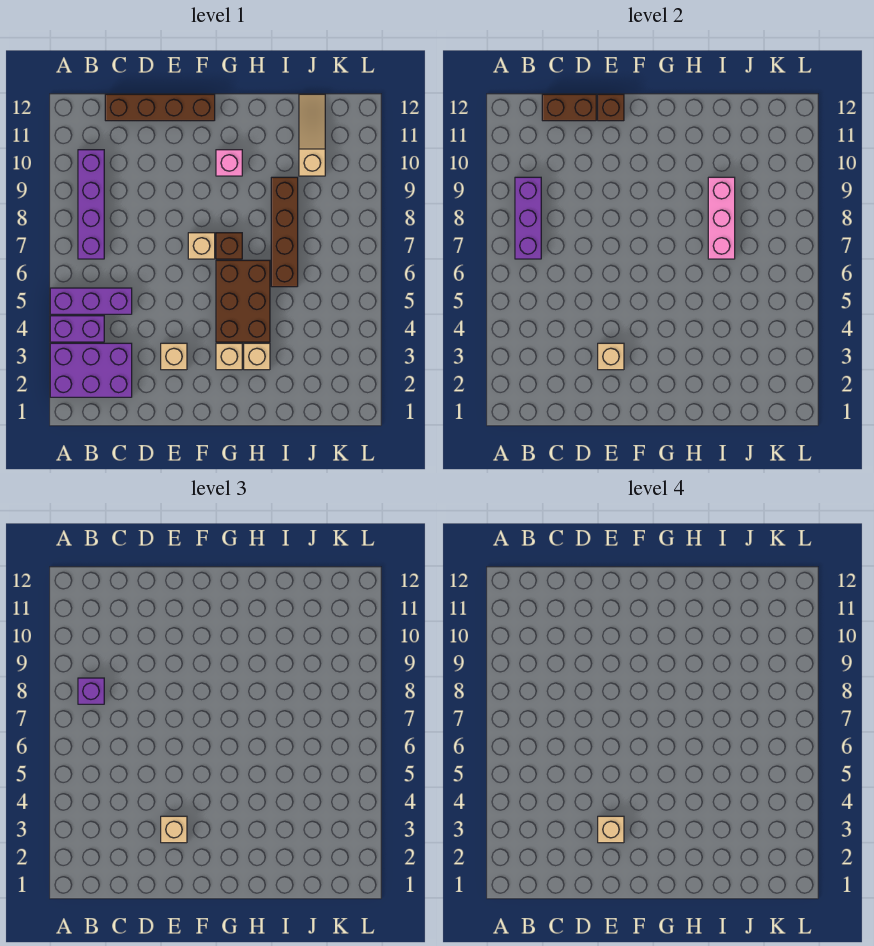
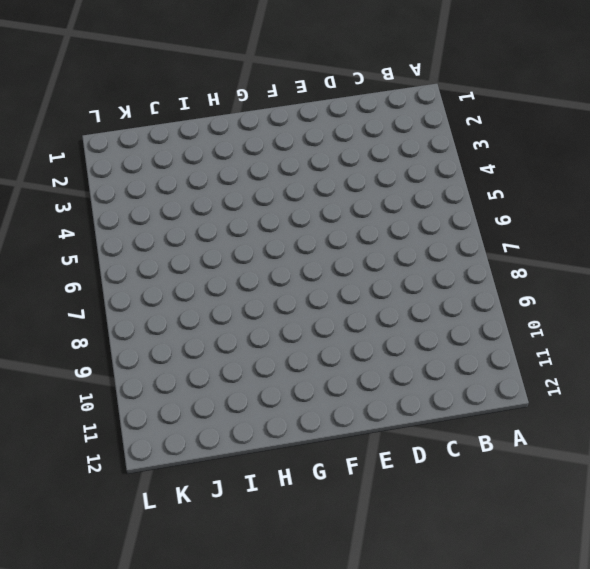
none -> purple brick A2:C3 level 1
none -> purple brick A4:B4 level 1
none -> purple brick A5:C5 level 1

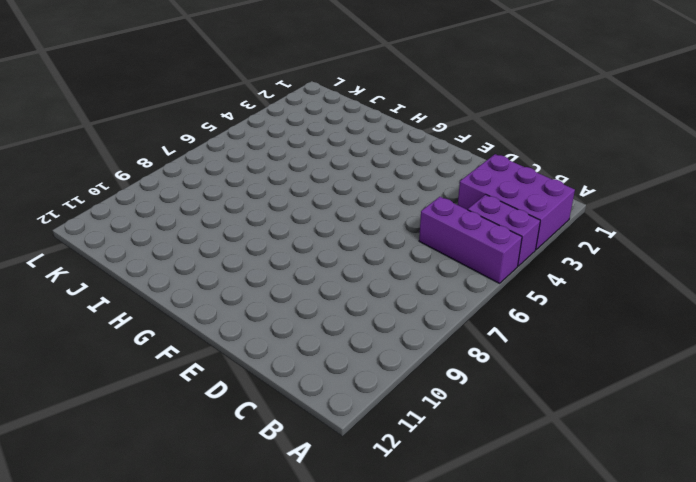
none -> purple brick B7:B10 level 1
none -> brown brick C12:F12 level 1
none -> tan brick E3 level 1

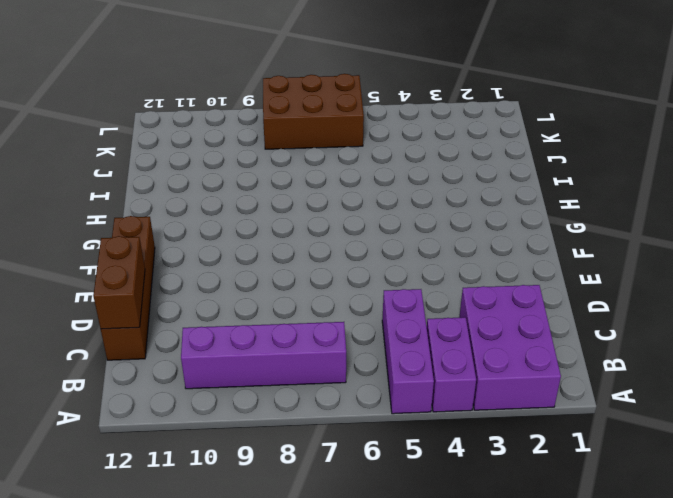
brown brick K6:L8 level 1 -> brown brick G4:H6 level 1
none -> tan brick E3 level 1
none -> tan brick F7 level 1
none -> tan brick G3 level 1

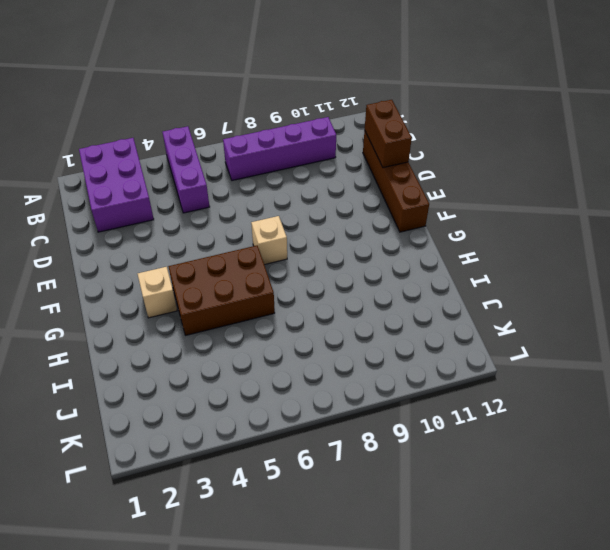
none -> purple brick A4:B4 level 1
none -> tan brick E3 level 1
none -> brown brick G7 level 1

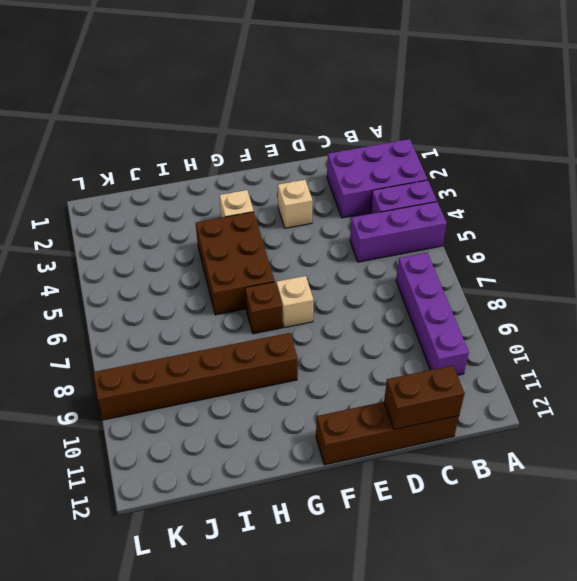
brown brick G9:L9 level 1 -> brown brick I6:I9 level 1
none -> pink brick G10 level 1
none -> tan brick H3 level 1
none -> tan slope J10:J12 level 1 top 10

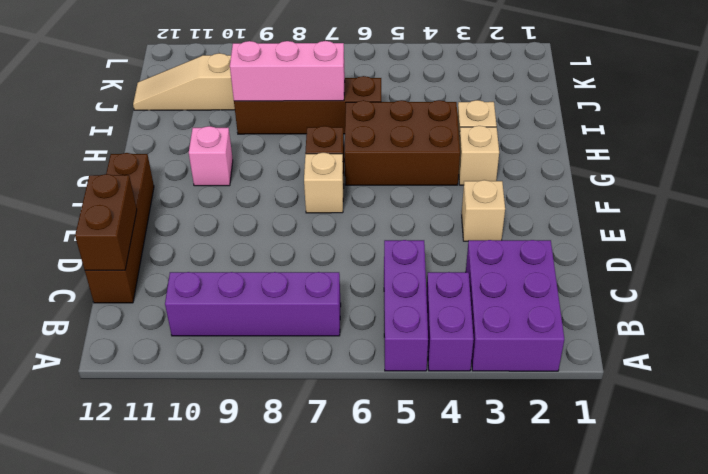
none -> purple brick B7:B9 level 2
none -> tan brick E3 level 2
none -> brown brick E12 level 2

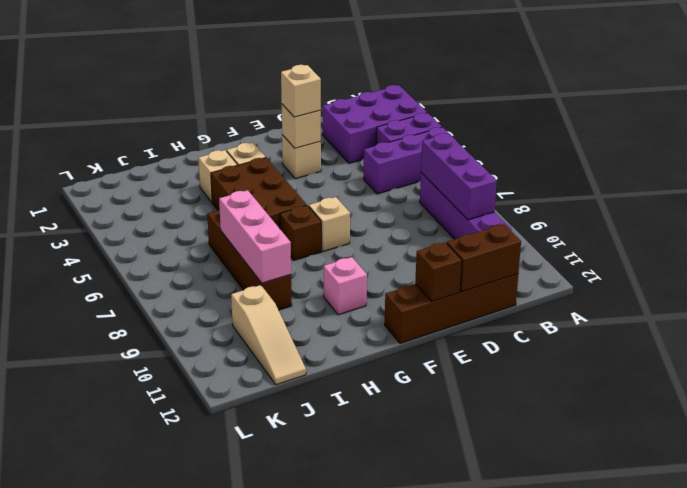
none -> purple brick B8 level 3
none -> tan brick E3 level 4

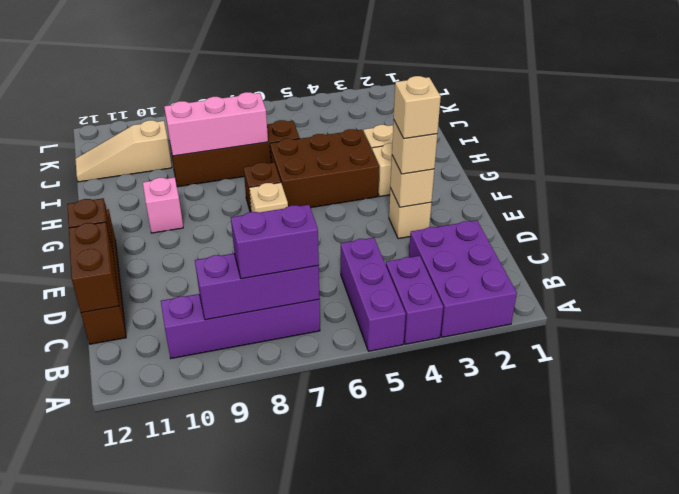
purple brick B7:B8 level 3 -> purple brick B8 level 3

